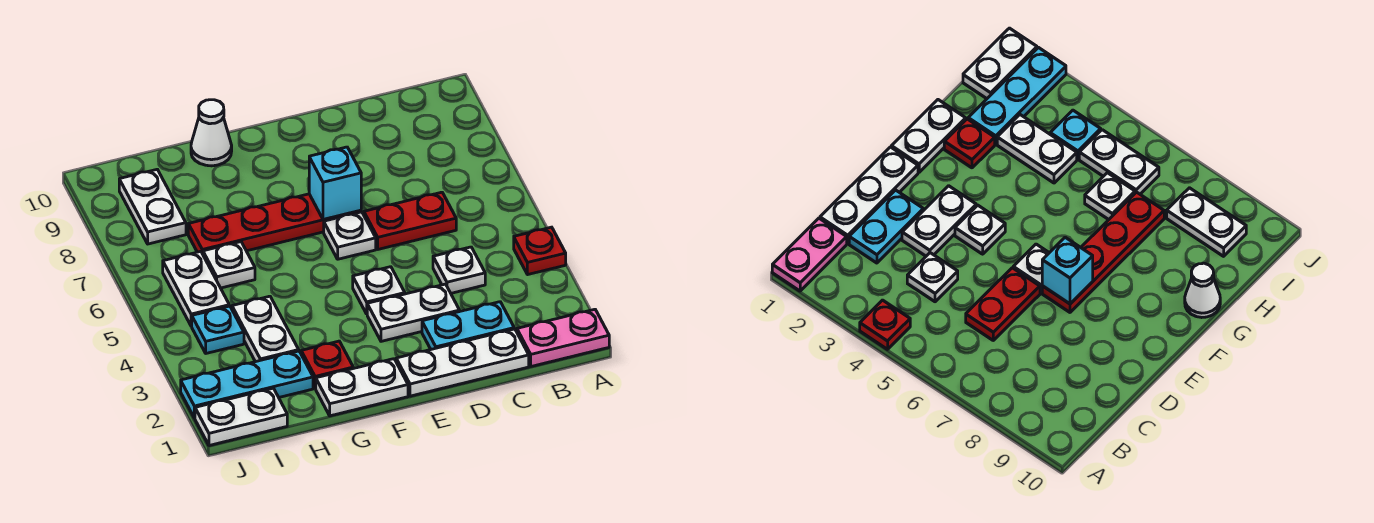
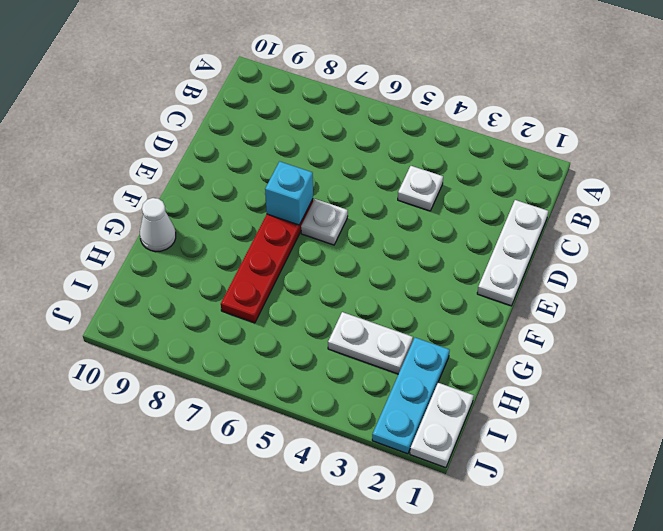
none -> pink plate A1:B1 level 1
none -> red plate A4 level 1
none -> cyan plate C2:D2 level 1

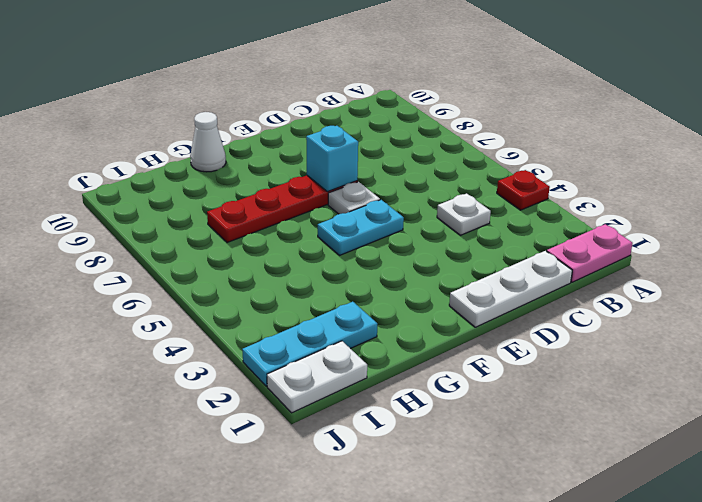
cyan plate E5:F5 level 1 -> cyan plate C2:D2 level 1
none -> red plate C6:D6 level 1
none -> white plate D3:E3 level 1
none -> white plate E4 level 1

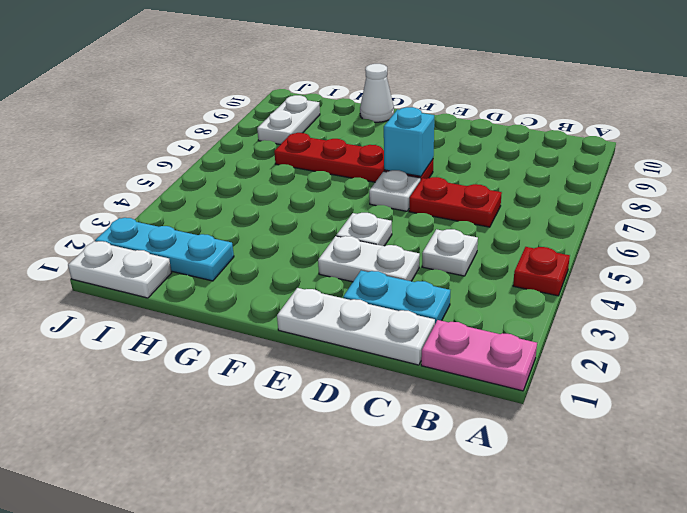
none -> white plate F1:G1 level 1
none -> red plate G2 level 1
none -> white plate H3:H4 level 1

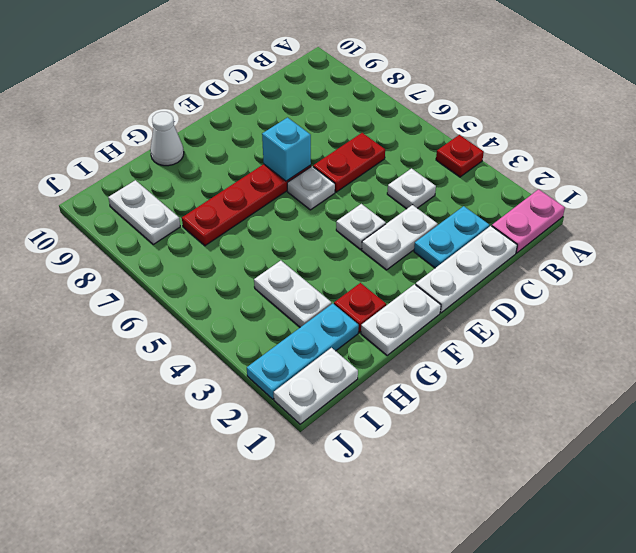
none -> white plate H6 level 1
none -> cyan plate I4 level 1
none -> white plate I5:I6 level 1

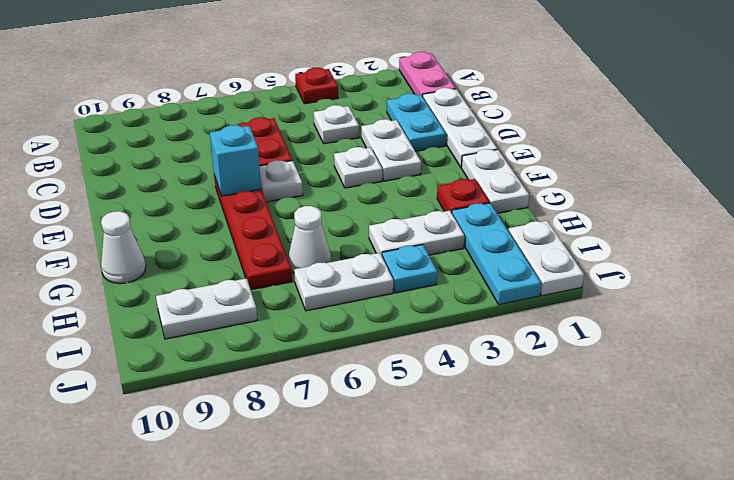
white cone H6 level 1 -> white plate H6 level 1

